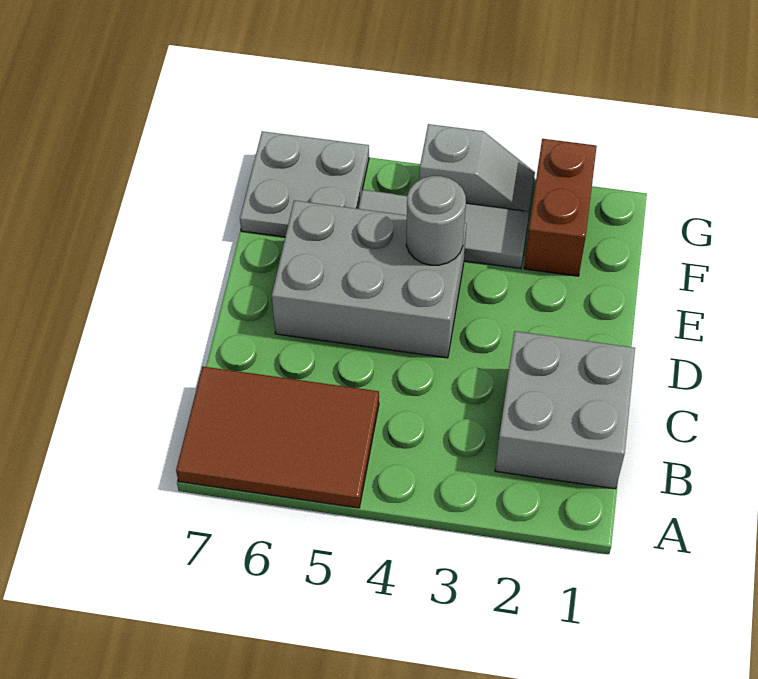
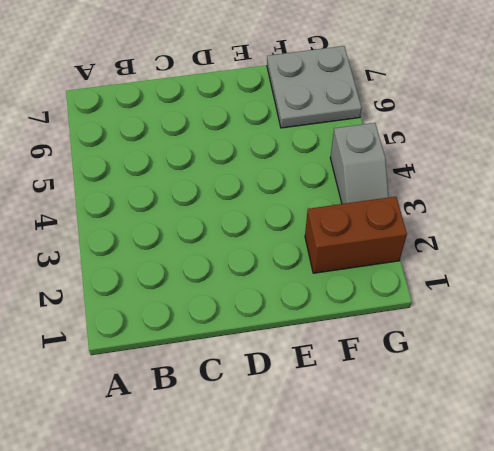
none -> brown tile A5:B7 level 1
none -> grey brick B1:C2 level 1

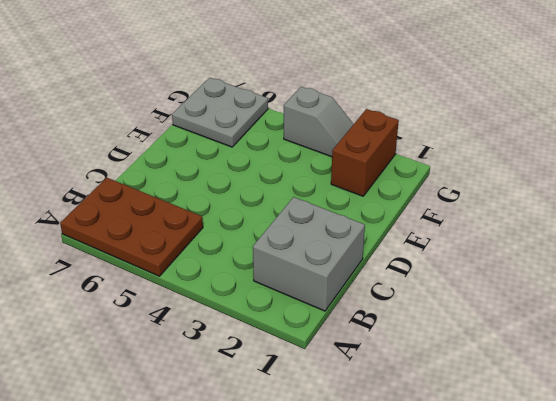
brown plate A5:B7 level 1 -> brown tile A5:B7 level 1
none -> grey brick D4:E6 level 1
none -> grey tile F3:F5 level 1

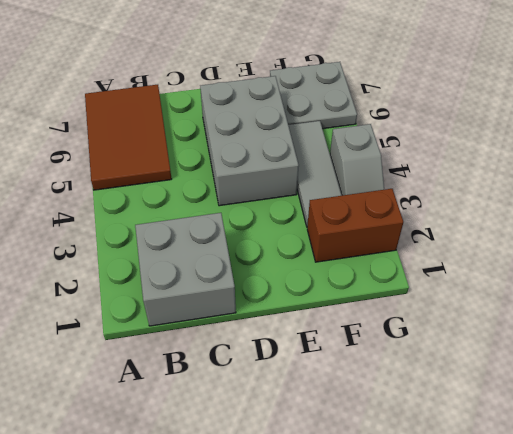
none -> grey round brick E4 level 2

